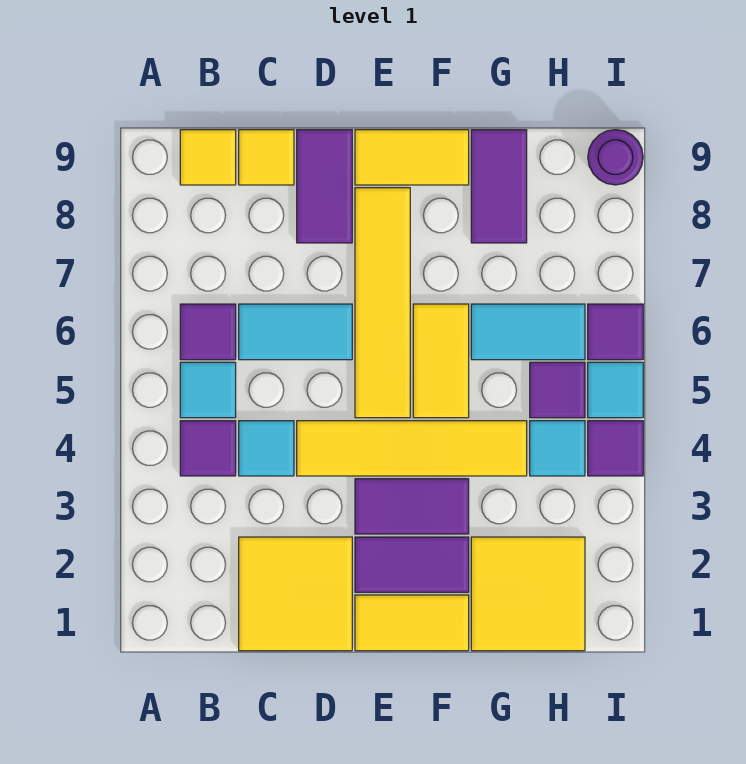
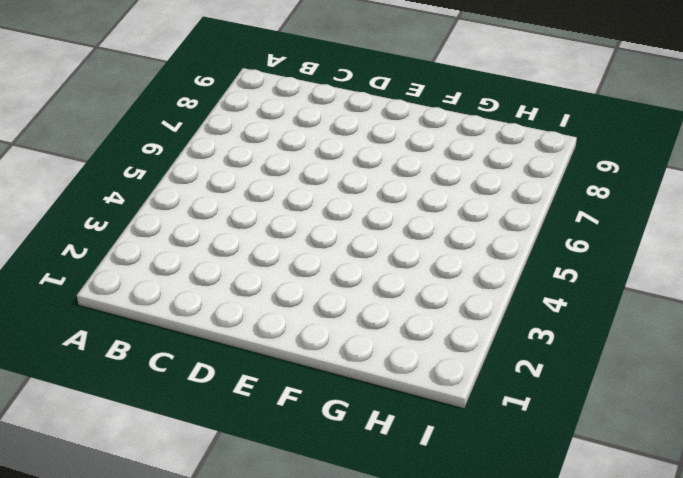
none -> purple tile B4 level 1
none -> cyan tile B5 level 1
none -> purple tile B6 level 1

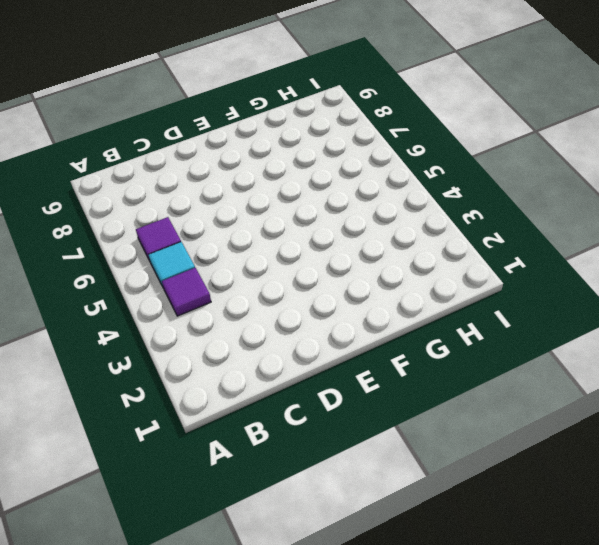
none -> yellow tile B9 level 1
none -> yellow tile C1:D2 level 1
none -> cyan tile C4 level 1

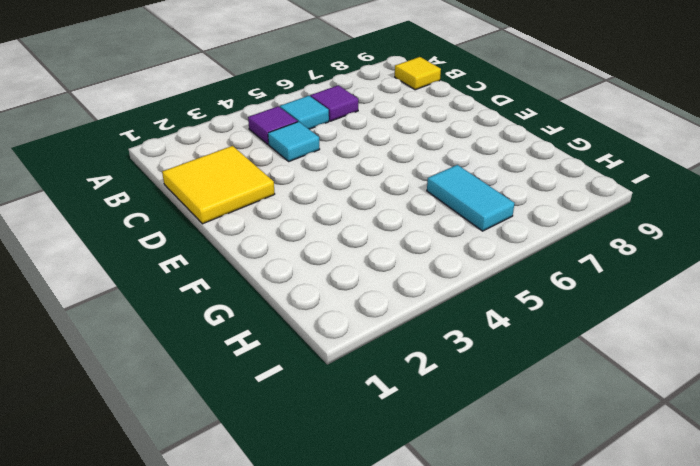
none -> cyan tile C6:D6 level 1
none -> yellow tile C9 level 1
none -> yellow tile D4:G4 level 1

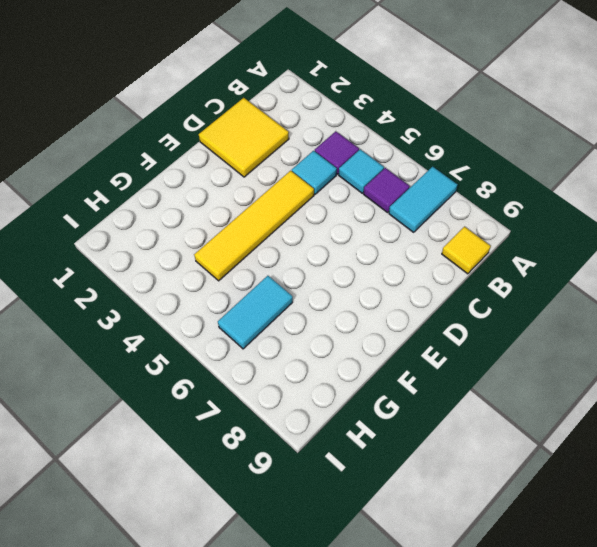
cyan tile A7:B7 level 1 -> cyan tile C6:D6 level 1
none -> yellow tile C9 level 1
none -> purple tile D8:D9 level 1
none -> yellow tile E1:F1 level 1

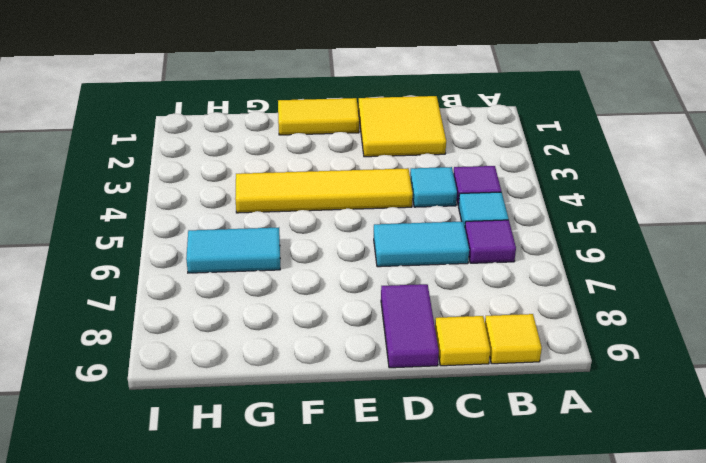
none -> purple tile E2:F2 level 1
none -> purple tile E3:F3 level 1
none -> yellow tile E5:E8 level 1

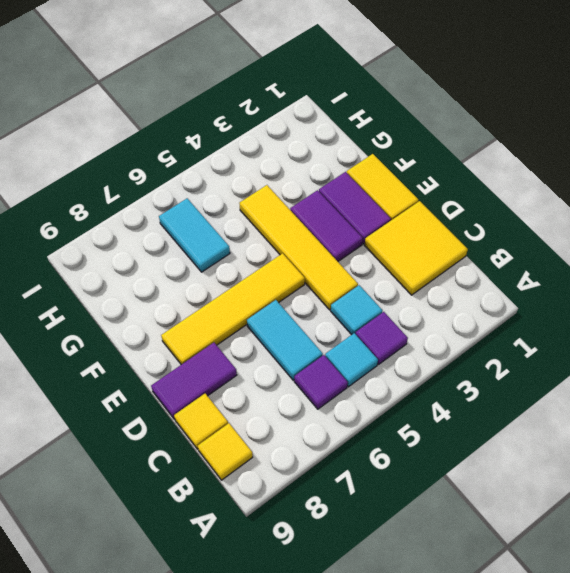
none -> yellow tile E9:F9 level 1
none -> yellow tile F5:F6 level 1
none -> yellow tile G1:H2 level 1

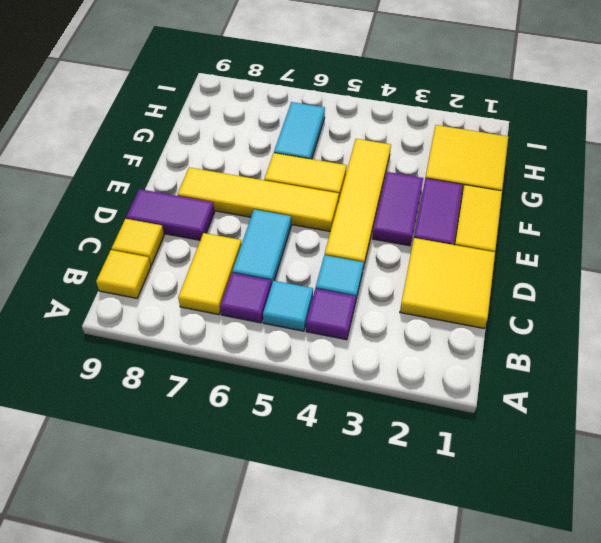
yellow tile B7:C7 level 1 -> yellow tile E9:F9 level 1
none -> purple tile G8:G9 level 1
none -> cyan tile H4 level 1
none -> purple tile H5 level 1

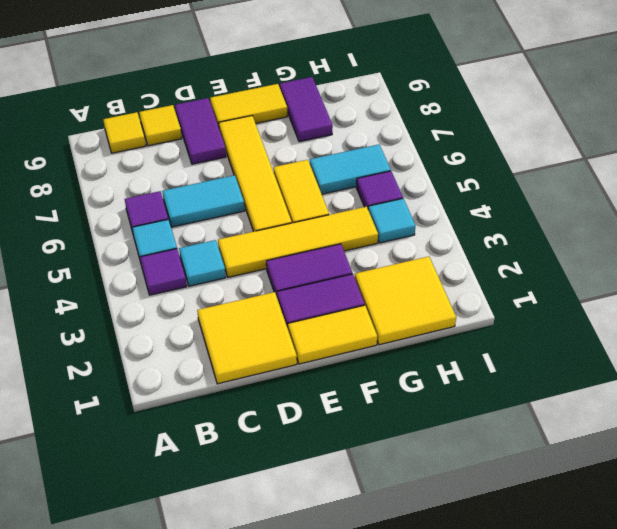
none -> purple tile I4 level 1
none -> cyan tile I5 level 1
none -> purple tile I6 level 1

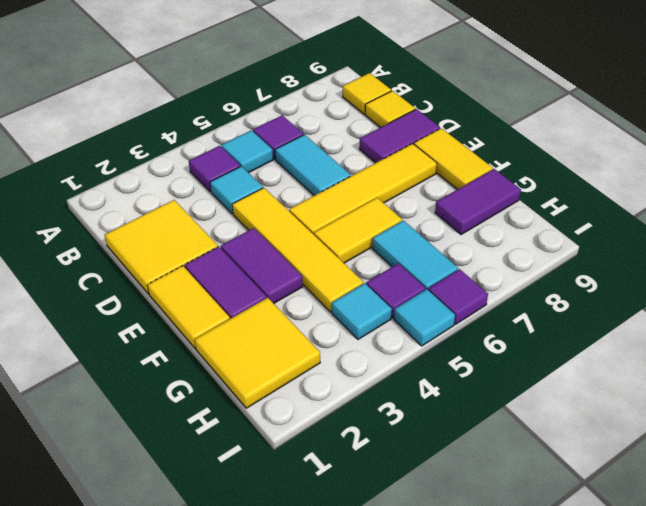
none -> purple tile I4 level 1
none -> purple round brick I9 level 1

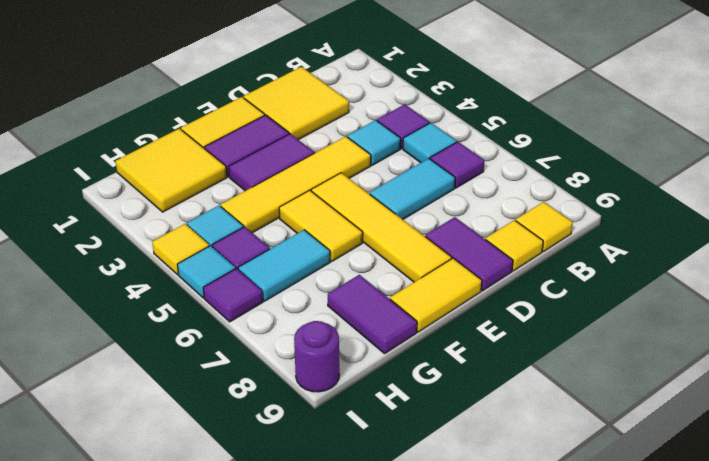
yellow tile I4 level 1 -> purple tile I4 level 1

